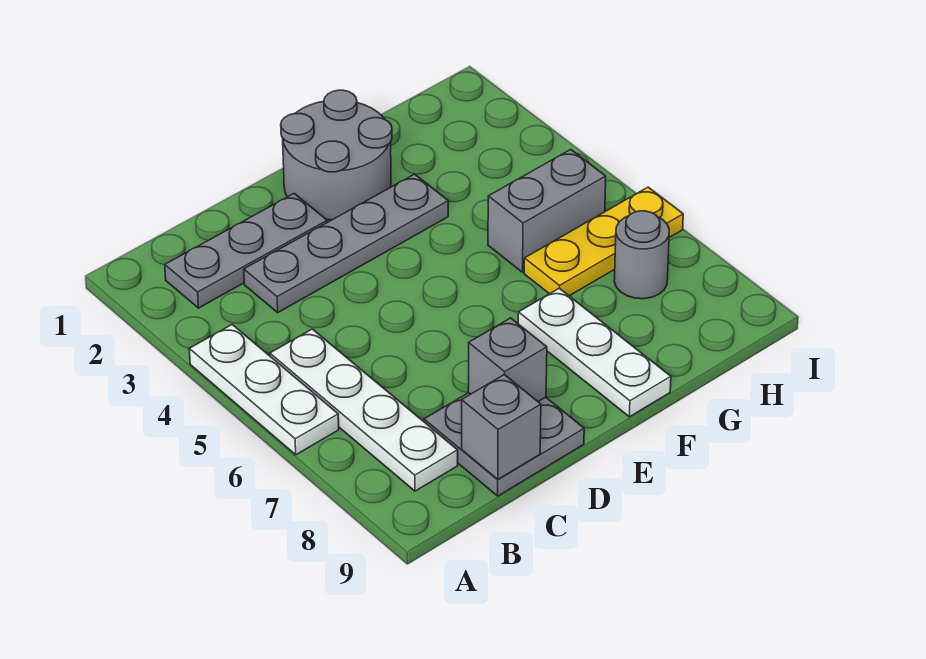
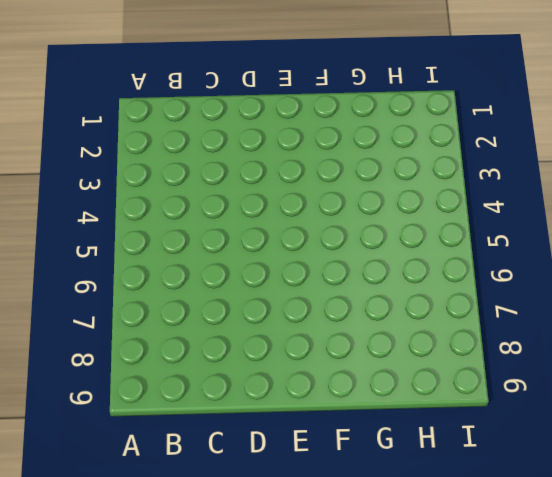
none -> white plate A4:A6 level 1
none -> grey plate B2:D2 level 1
none -> white plate B5:B8 level 1

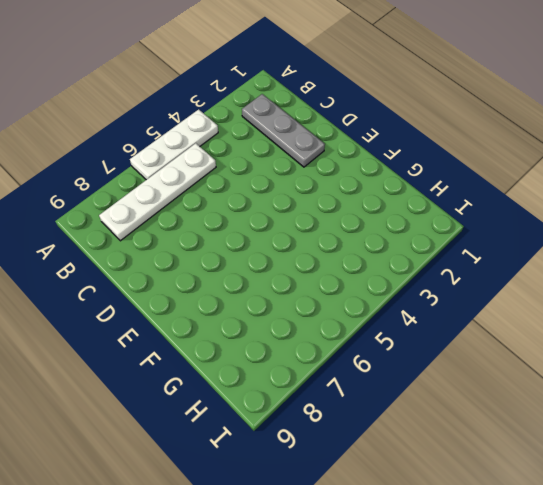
none -> grey plate C3:F3 level 1
none -> grey plate C8:D9 level 1
none -> grey round brick E1:F2 level 1

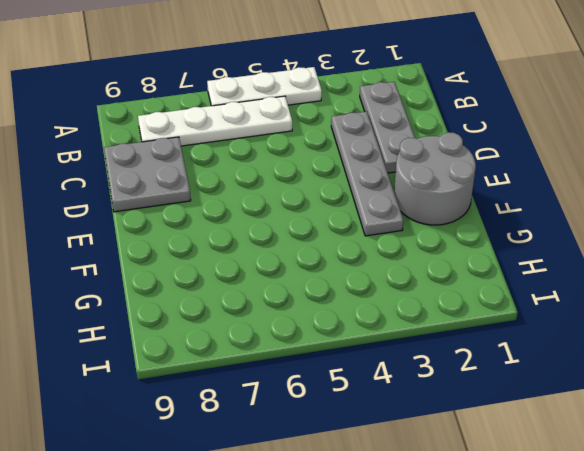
none -> white plate F7:F9 level 1
none -> grey brick G5:H5 level 1
none -> yellow plate G6:I6 level 1

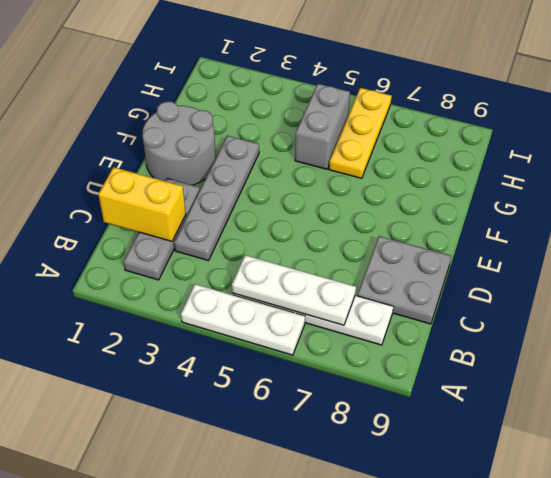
white plate B5:B7 level 2 -> white plate F7:F9 level 1
yellow brick C1:C2 level 2 -> none
none -> grey round brick H7 level 1
none -> grey brick C9 level 2
none -> grey brick D8 level 2

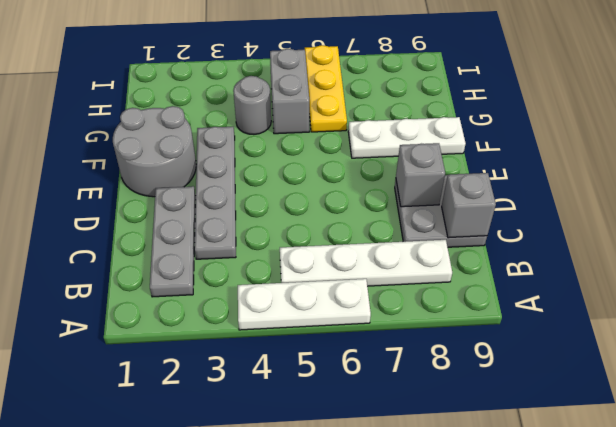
grey round brick G4 level 1 -> grey round brick H7 level 1

